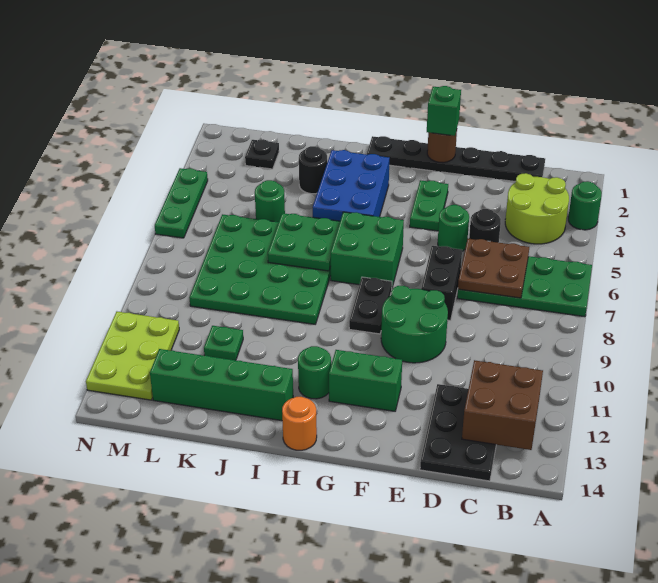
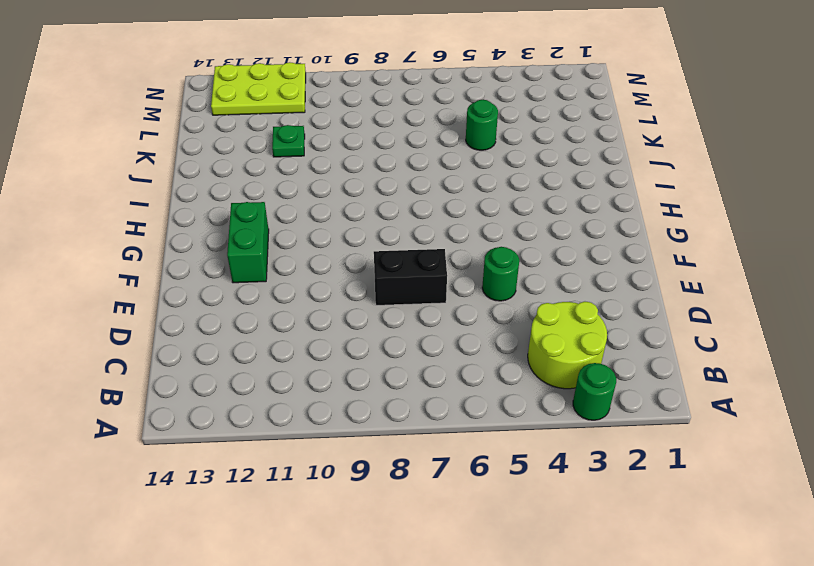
none -> green plate A6:D7 level 1
none -> black plate C1:H1 level 1
none -> black plate C12:D14 level 1

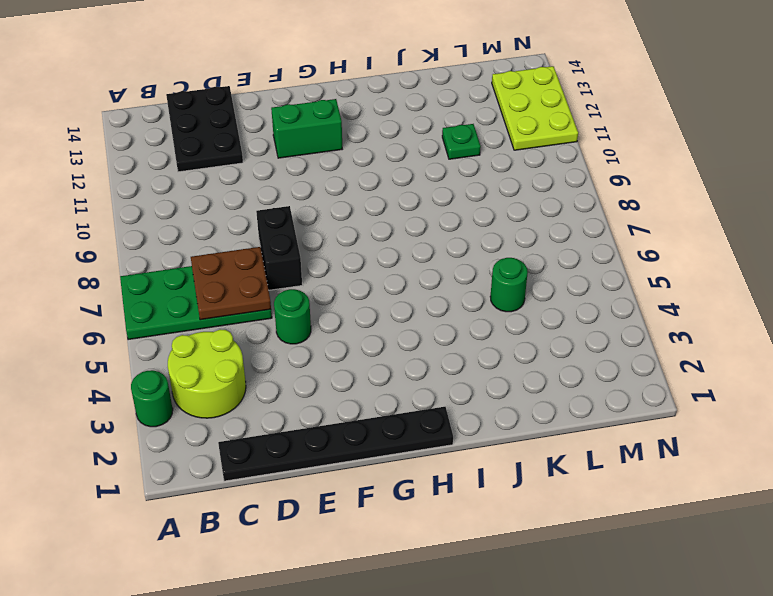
none -> black round brick D5 level 1
none -> green round brick E9:F10 level 1
none -> green plate F3:F4 level 1

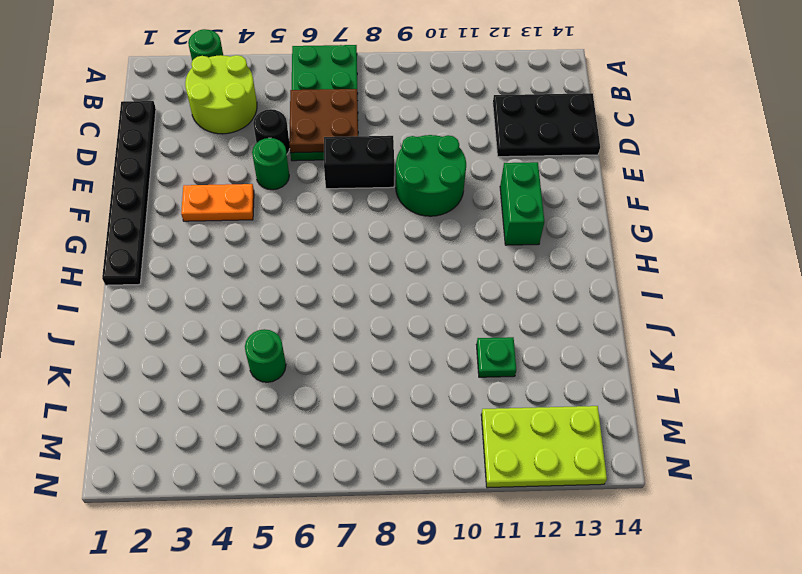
orange plate F3:F4 level 1 -> green plate F3:F4 level 1
none -> green brick G6:H7 level 1
none -> black plate G8:G9 level 1
none -> blue brick H3:I5 level 1

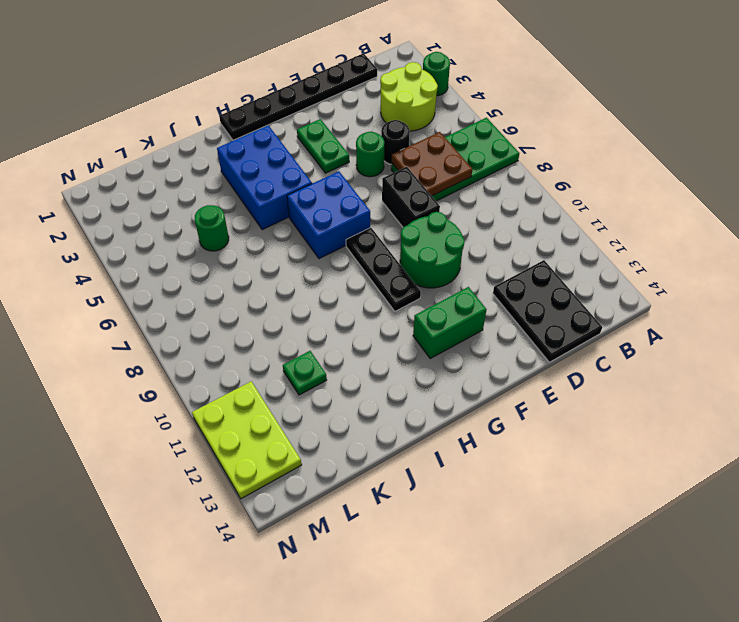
blue brick G6:H7 level 1 -> green brick G6:H7 level 1
black plate G8:G10 level 1 -> black plate G8:G9 level 1
none -> green round brick H12 level 1
none -> orange round brick H14 level 1
none -> green plate I6:L9 level 1

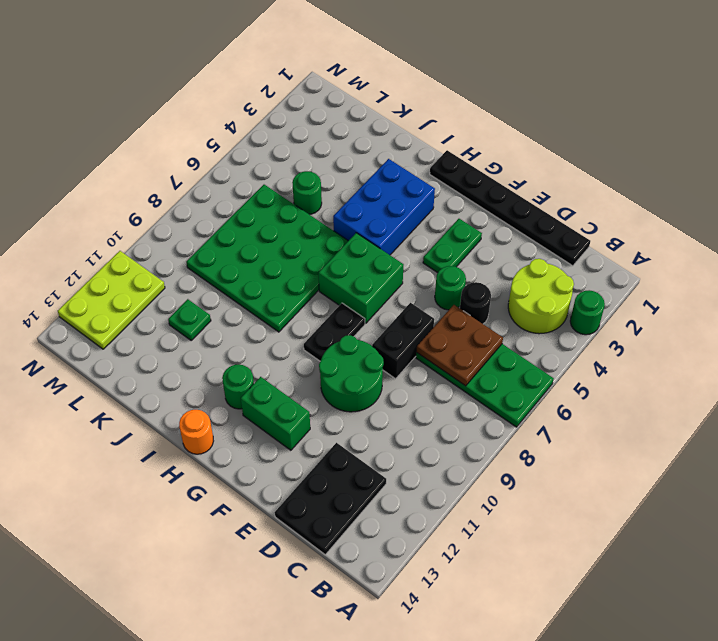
none -> green brick I13:L13 level 1
none -> black round brick J3 level 1
none -> black plate L2 level 1

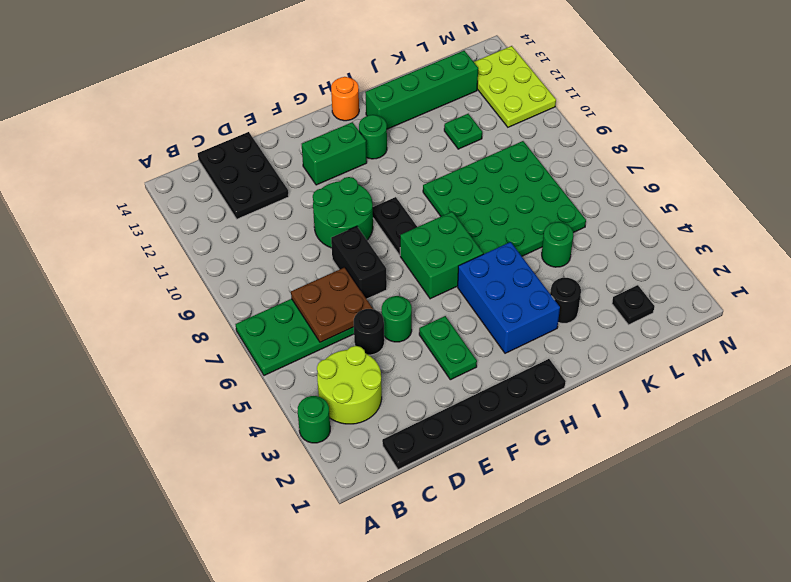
none -> green plate N4:N6 level 1
none -> brown brick B12:C13 level 2
none -> brown round brick F1 level 2

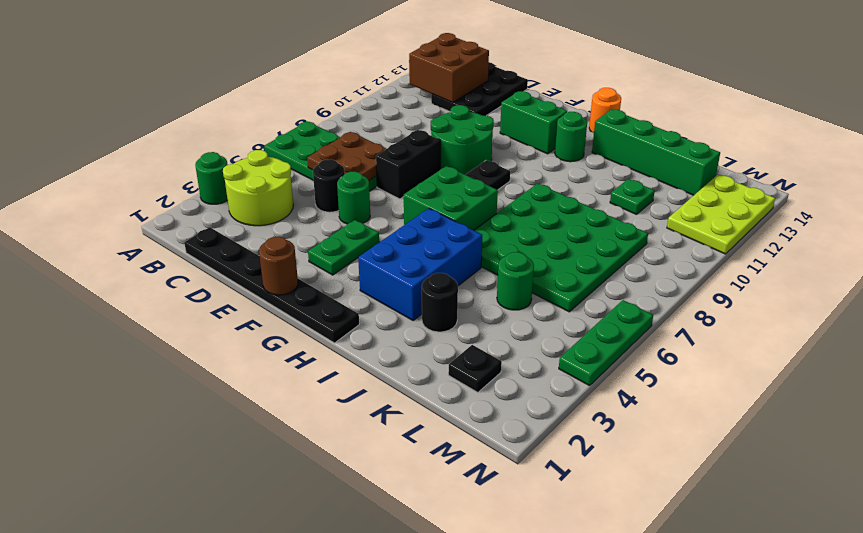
none -> green plate I6:J7 level 2
none -> green brick F1 level 3

